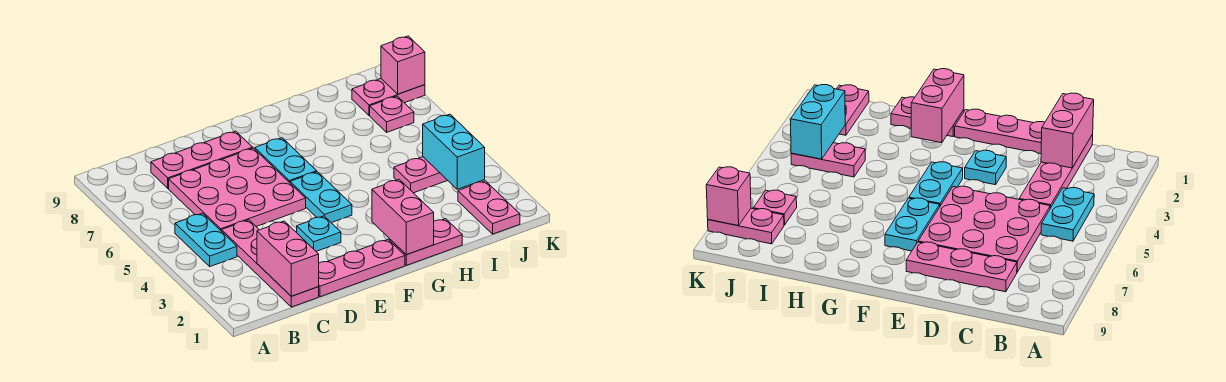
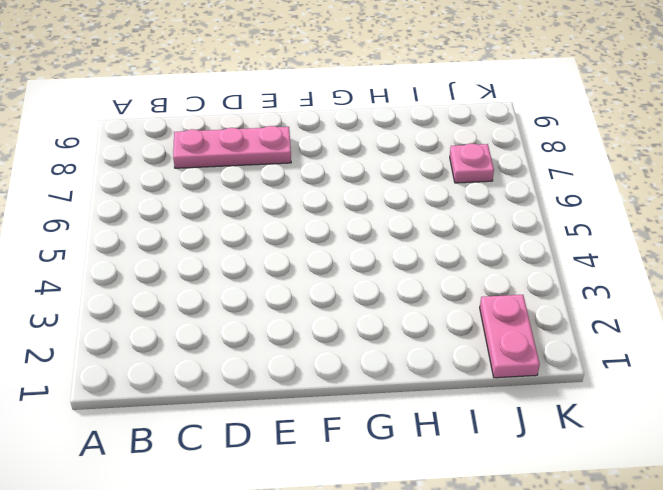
none -> cyan plate B4:B5 level 1
none -> pink plate C1:C4 level 1
none -> pink plate C5:E7 level 1

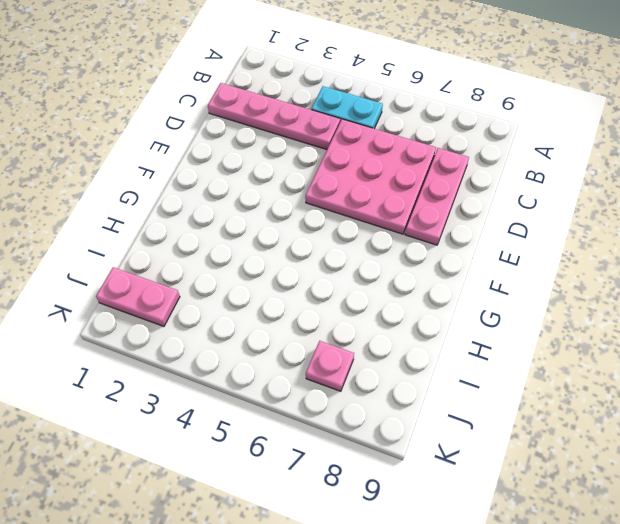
none -> pink plate D1:F1 level 1
none -> cyan plate E3 level 1
none -> cyan plate F4:F5 level 1

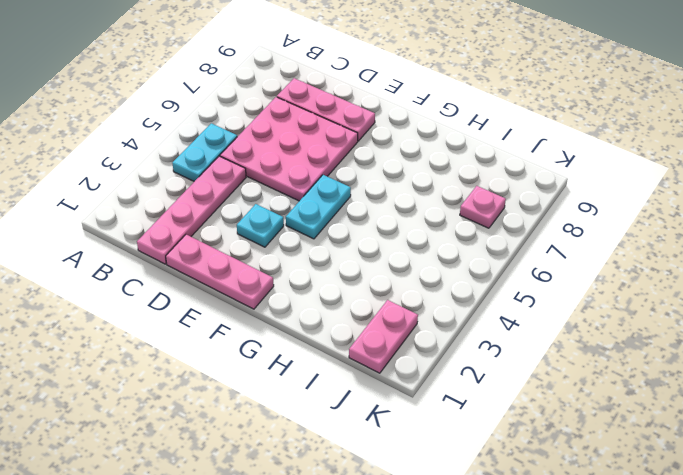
none -> cyan plate F6:F7 level 1
none -> pink plate G1:H1 level 1
none -> pink plate I4:J4 level 1

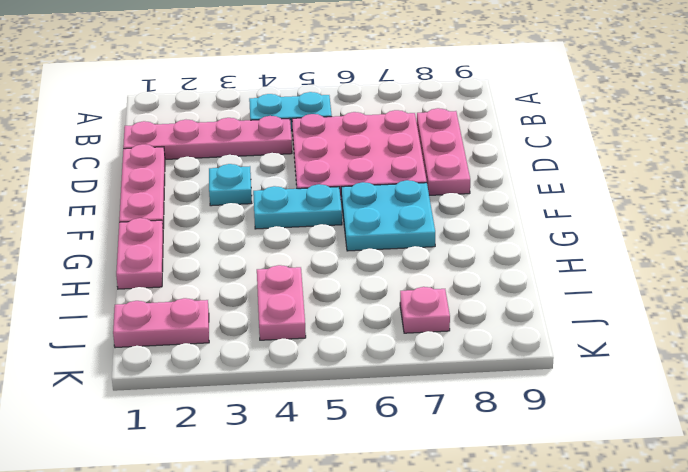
cyan plate F6:G7 level 1 -> cyan plate F6:F7 level 1
none -> pink plate J8:K8 level 1
none -> pink brick C1:C2 level 2
none -> pink brick G1:G2 level 2

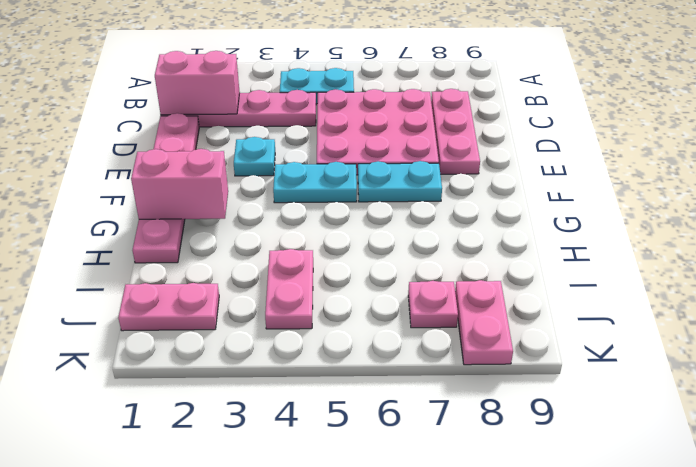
none -> cyan brick J3:J4 level 2
none -> pink brick K8 level 2

